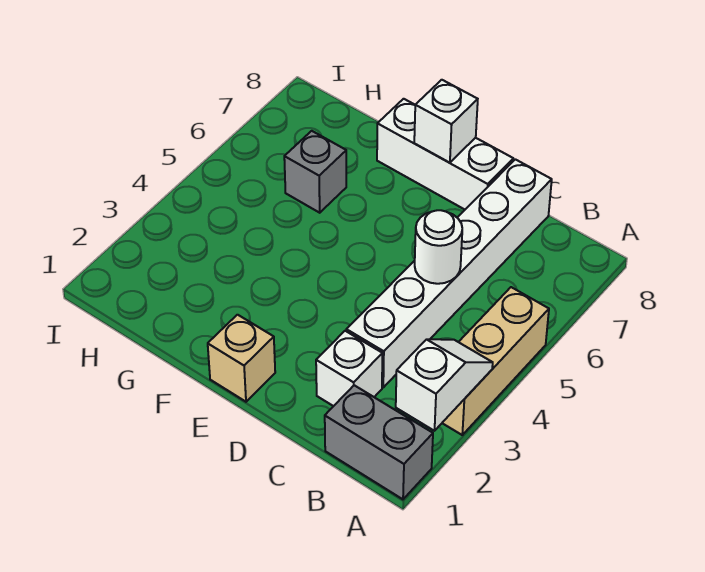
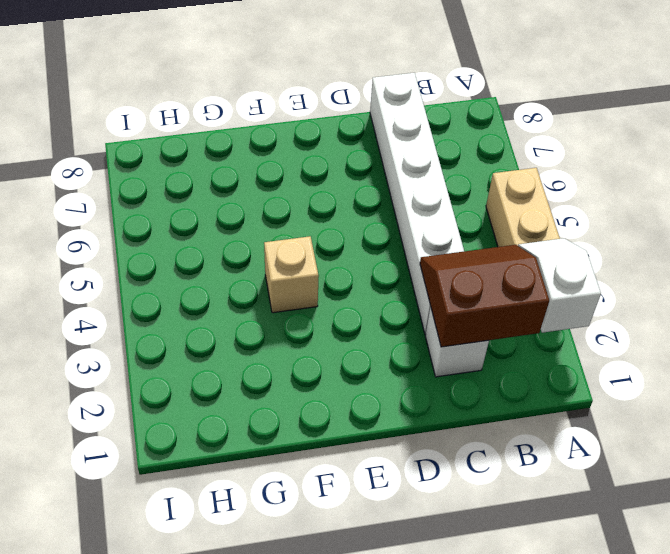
brown slope B2:C3 level 2 top 2 -> none
tan brick F4 level 1 -> tan brick E1 level 1
none -> grey brick A1:B1 level 1
none -> white brick D8:F8 level 1

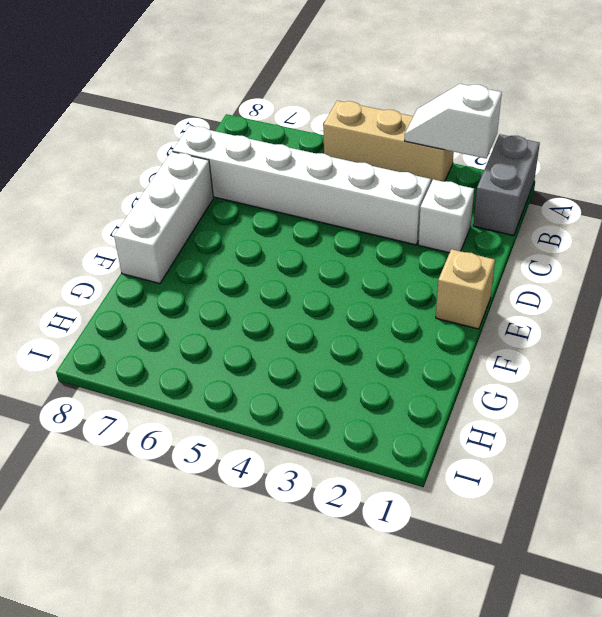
none -> grey brick G6 level 1
none -> white round brick C5 level 2

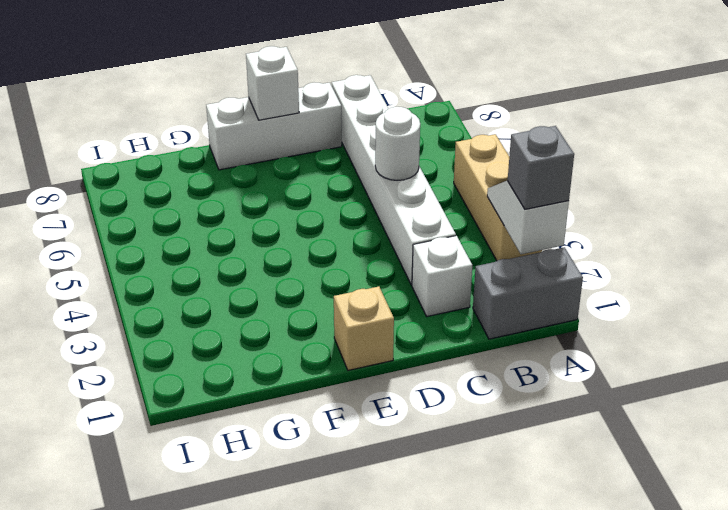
grey brick A2 level 3 -> grey brick G6 level 1

